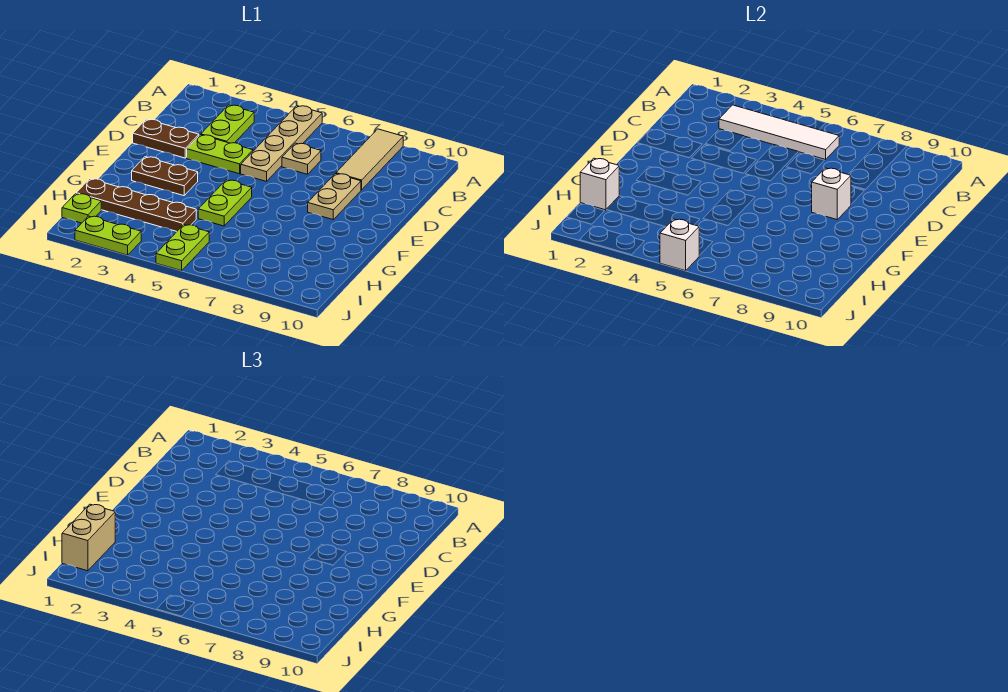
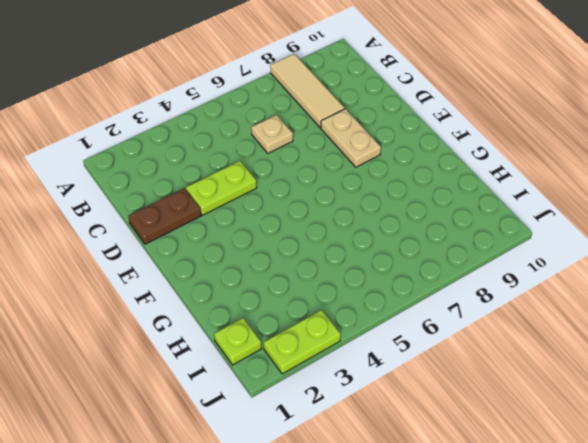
none -> tan plate A5:D5 level 1
none -> lime plate B3:C3 level 1
none -> brown plate F2:F3 level 1

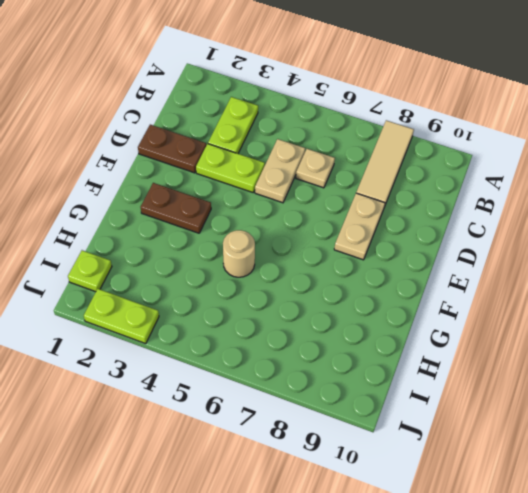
tan plate C5:D5 level 1 -> tan plate A5:D5 level 1
tan round brick G5 level 1 -> lime plate F5:G5 level 1
none -> brown plate H1:H4 level 1
none -> lime plate I5:J5 level 1
none -> white tile B3:B6 level 2

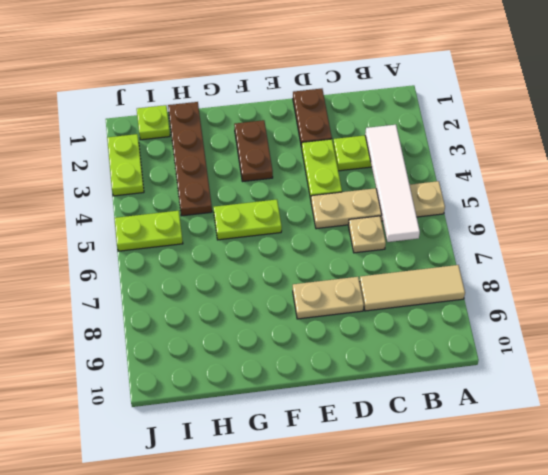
none -> white brick E8 level 2
none -> white brick H1 level 2
none -> white brick J5 level 2

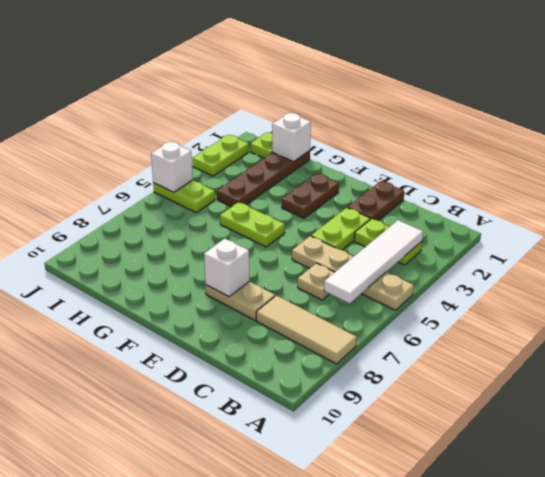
none -> tan brick H1:I1 level 3

